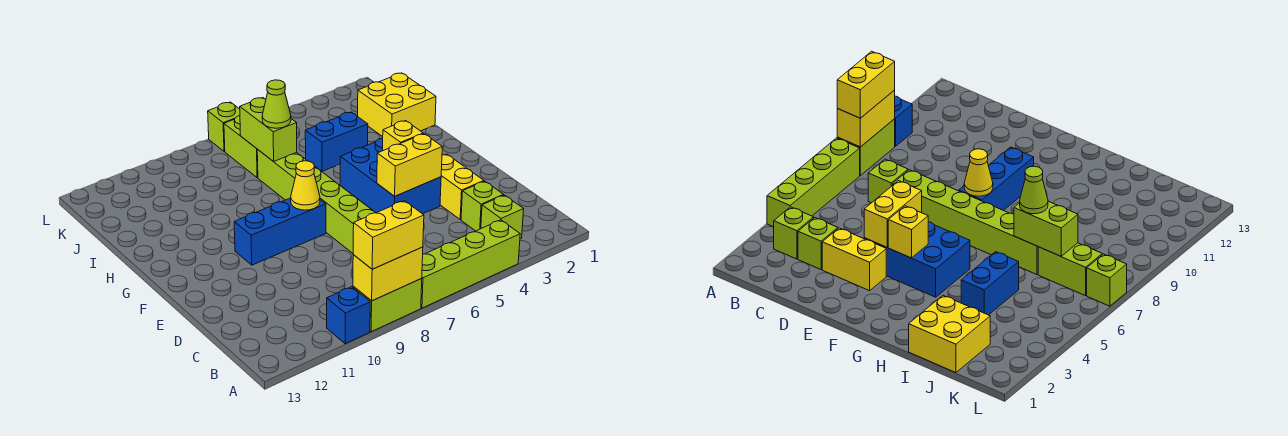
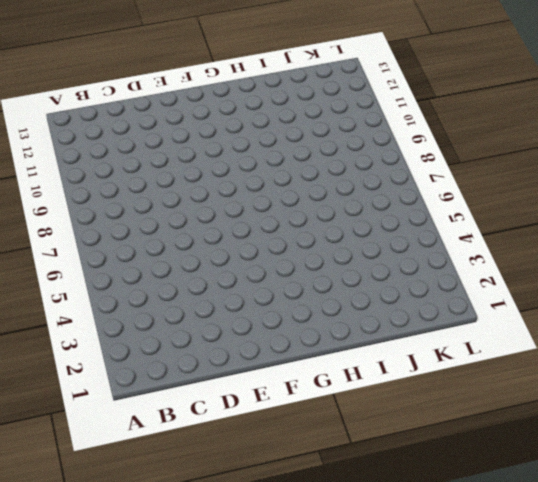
none -> lime brick A4:A7 level 1
none -> lime brick A8:A9 level 1
none -> blue brick A10 level 1

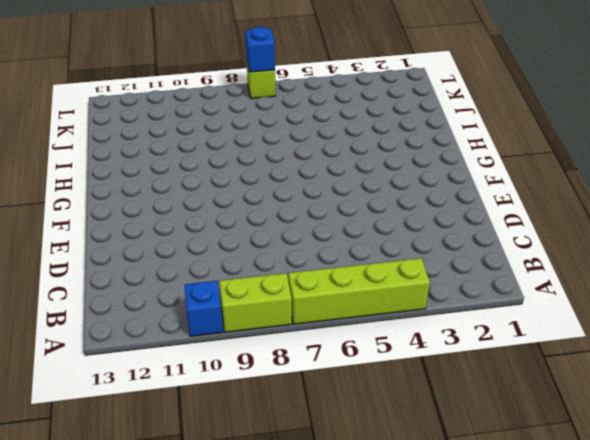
blue brick L7 level 2 -> none
none -> lime brick B3 level 1
none -> lime brick C3 level 1
none -> lime brick C7 level 1

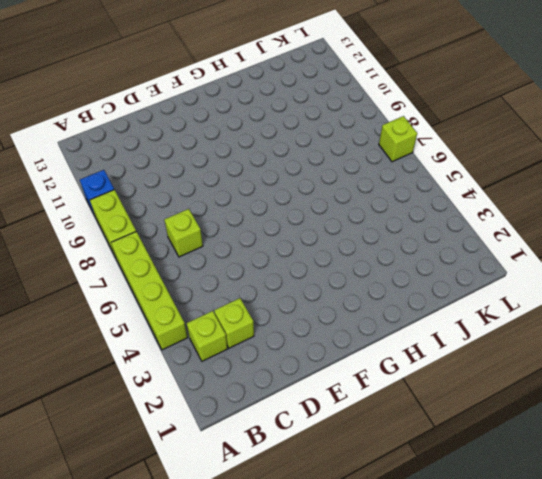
none -> yellow brick D3:E3 level 1
none -> lime brick D7:I7 level 1
none -> blue brick E4:G5 level 1

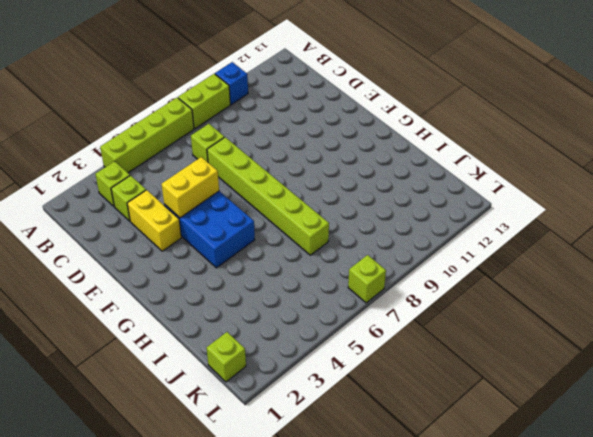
lime brick K1 level 1 -> none
none -> blue brick F8:F10 level 1
none -> yellow brick I1:J2 level 1
none -> blue brick I4:I5 level 1

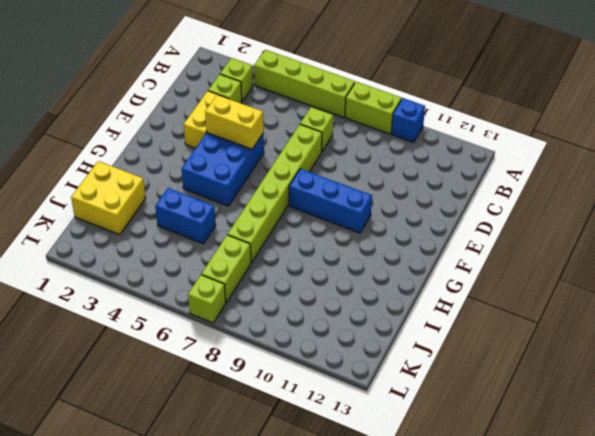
none -> yellow brick A8:A9 level 2
none -> yellow brick F4 level 2
none -> yellow cone F8 level 2

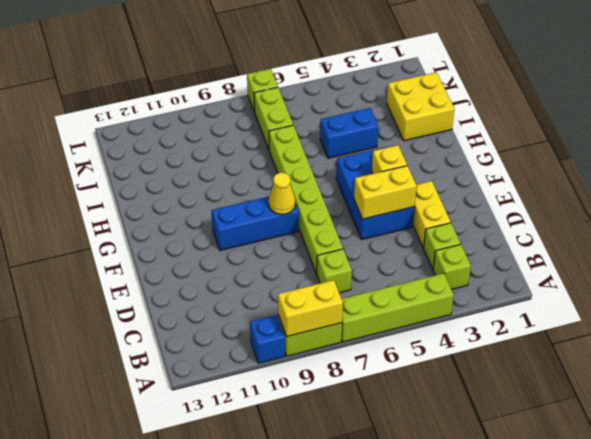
none -> lime brick I7:J7 level 2
none -> yellow brick A8:A9 level 3
none -> lime cone I7 level 3

